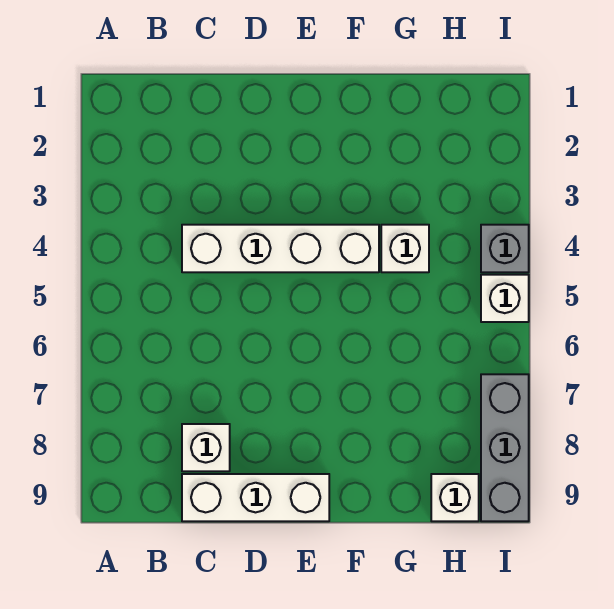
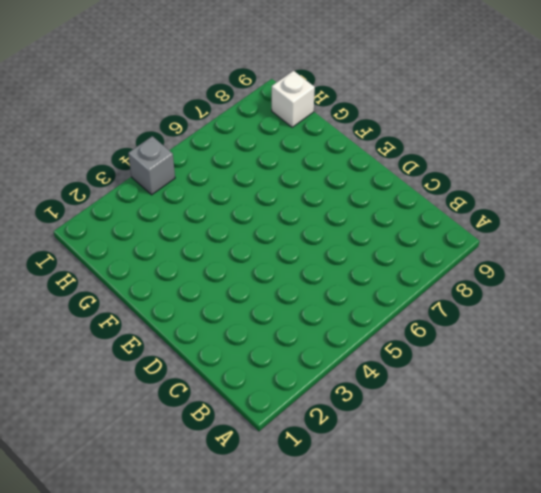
none -> white brick C4:F4 level 1
none -> white brick C8 level 1

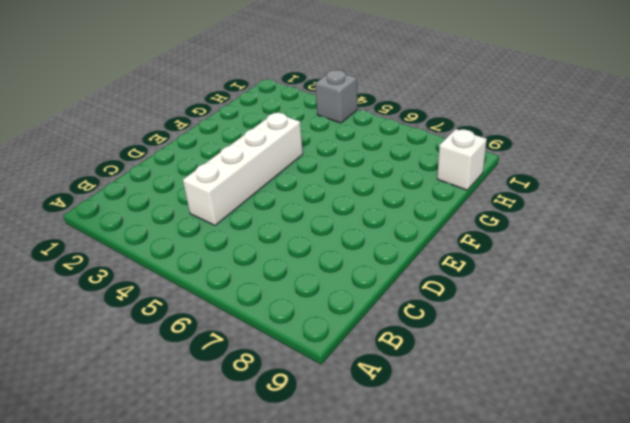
none -> white brick C8 level 1
none -> white brick C9:E9 level 1

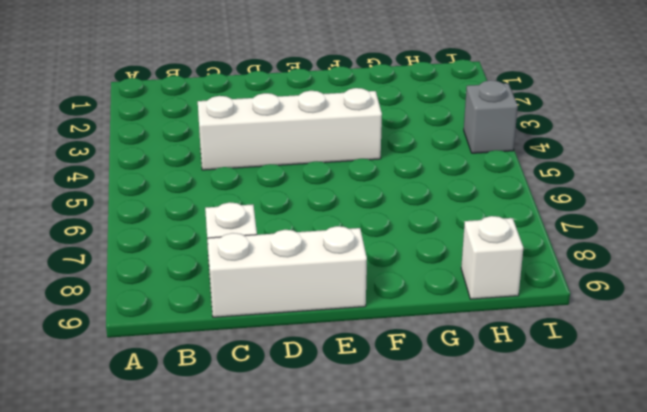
none -> white brick G4 level 1
none -> white brick I5 level 1

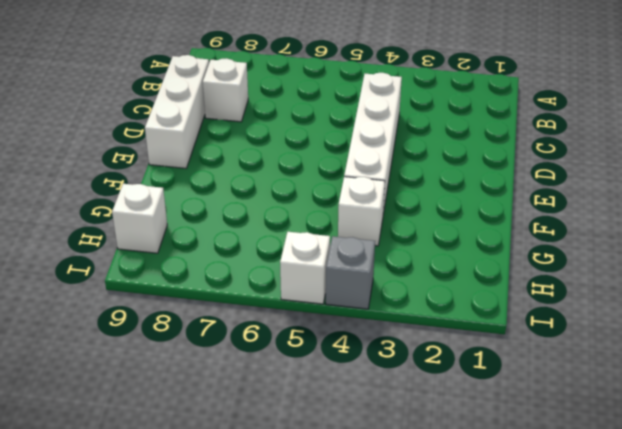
none -> grey brick I7:I9 level 1

